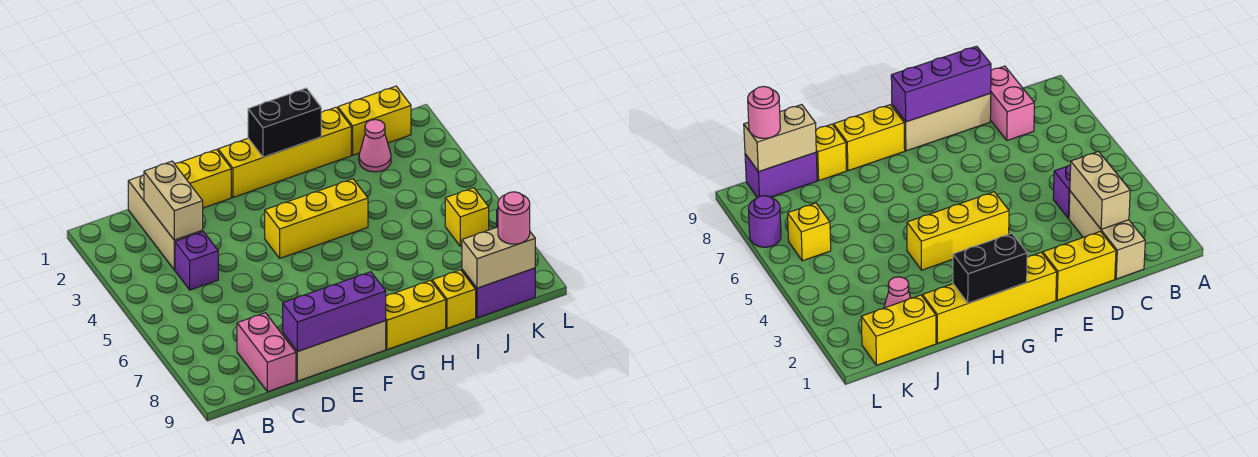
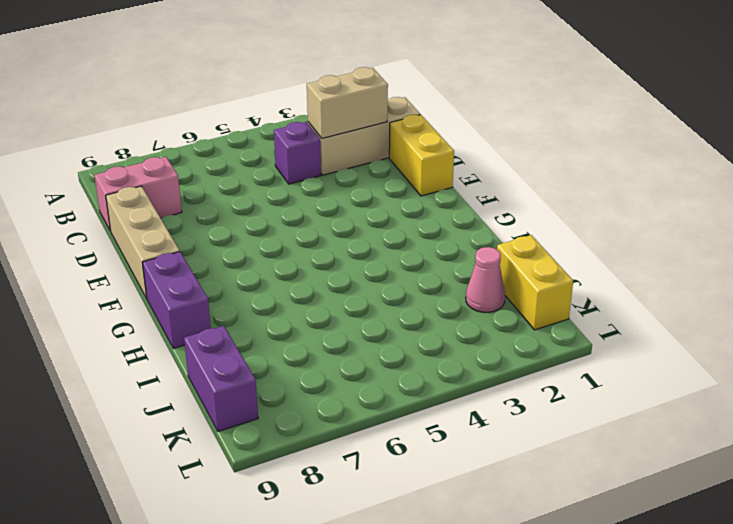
purple brick G9:H9 level 1 -> yellow brick G9:H9 level 1
none -> yellow brick F1:I1 level 1
none -> yellow brick F4:H4 level 1
none -> yellow brick I9 level 1

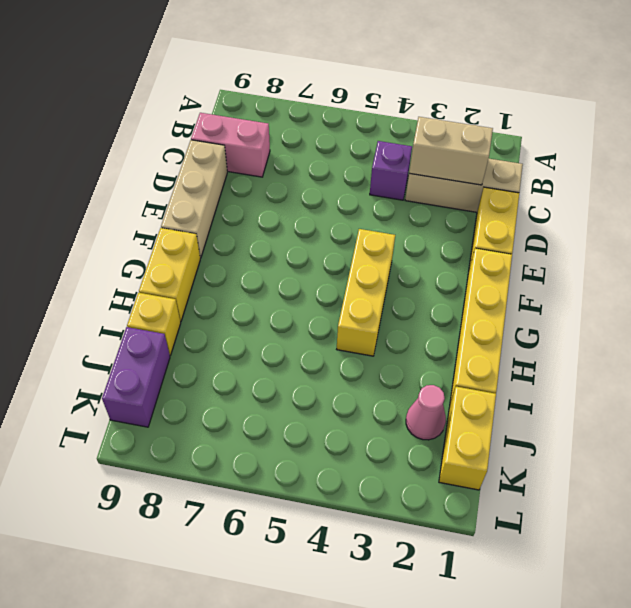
none -> yellow brick K6 level 1
none -> purple round brick L7 level 1
none -> purple brick D9:F9 level 2

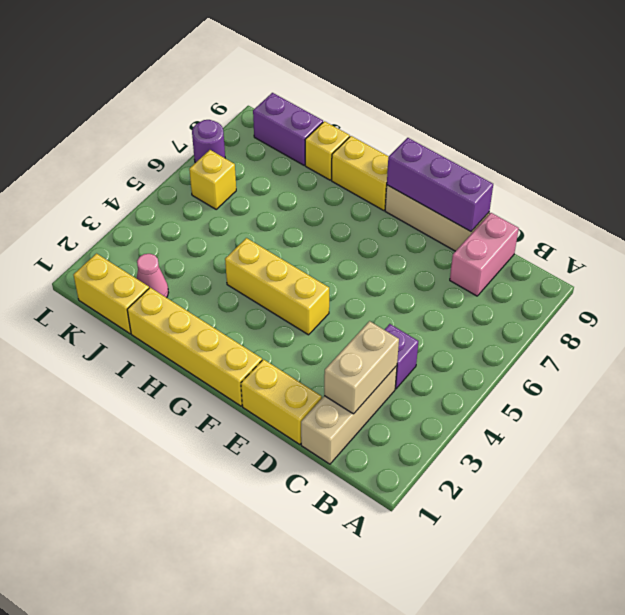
none -> black brick G1:H1 level 2
none -> tan brick J9:K9 level 2
none -> pink round brick K9 level 3

